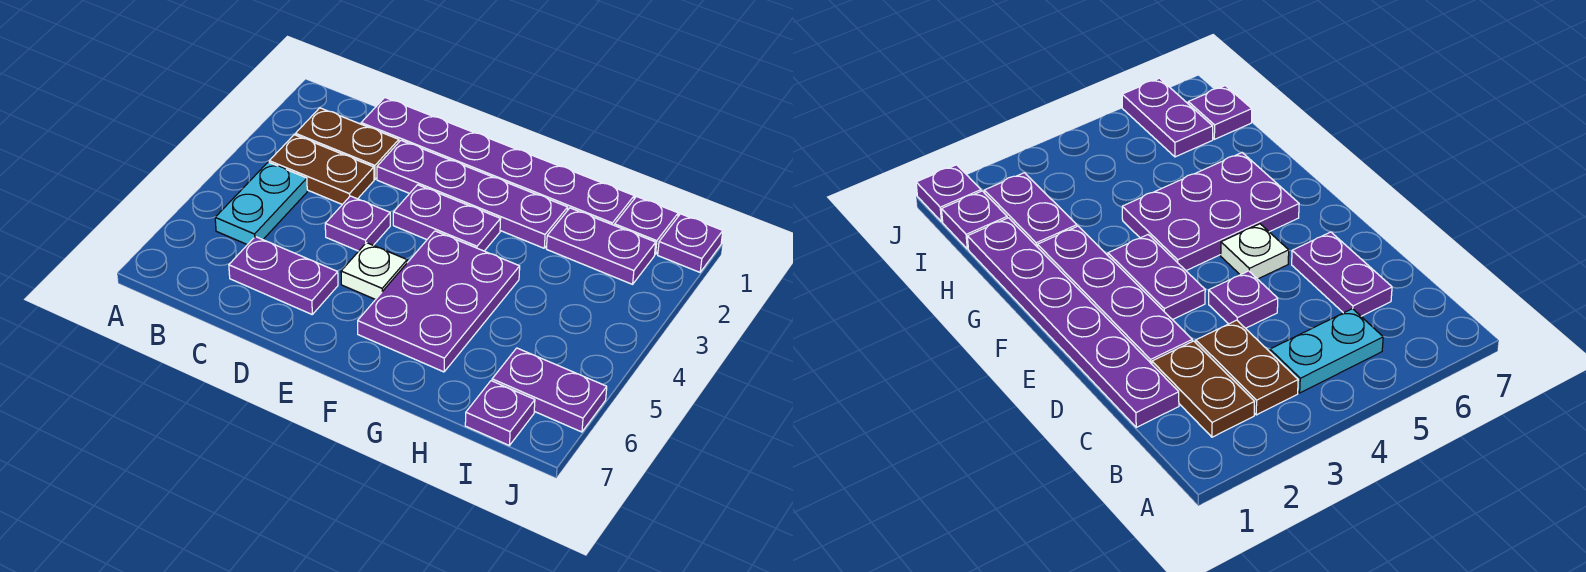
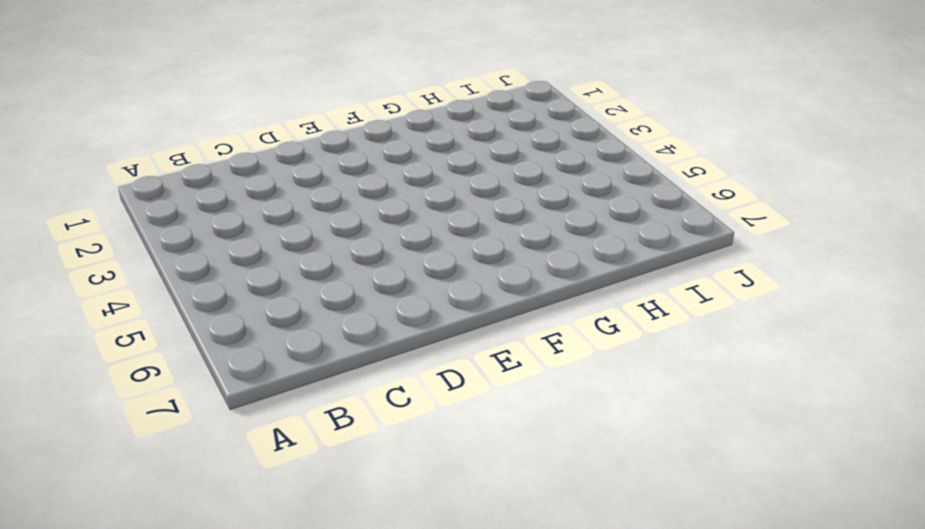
none -> brown plate B2:C2 level 1
none -> brown plate B3:C3 level 1
none -> cyan plate B4:B5 level 1

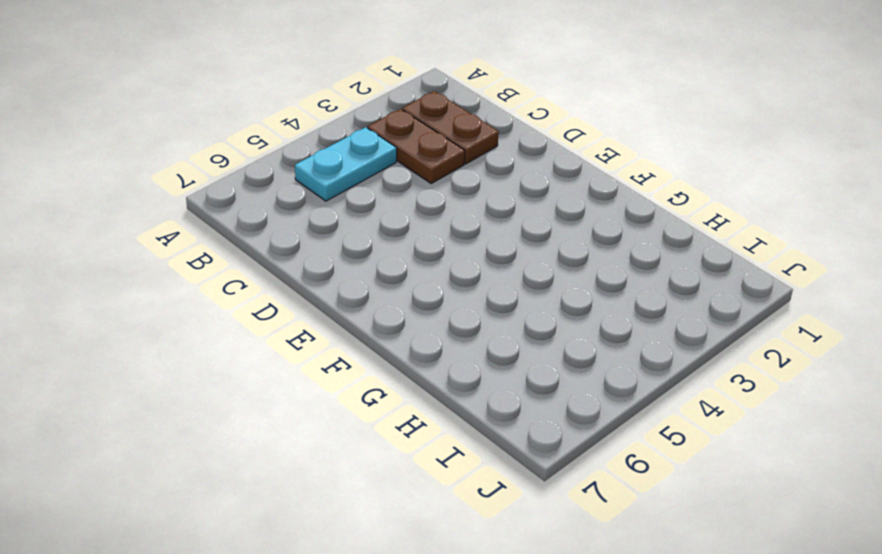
none -> purple plate C1:H1 level 1
none -> purple plate C6:D6 level 1
none -> purple plate D2:G2 level 1

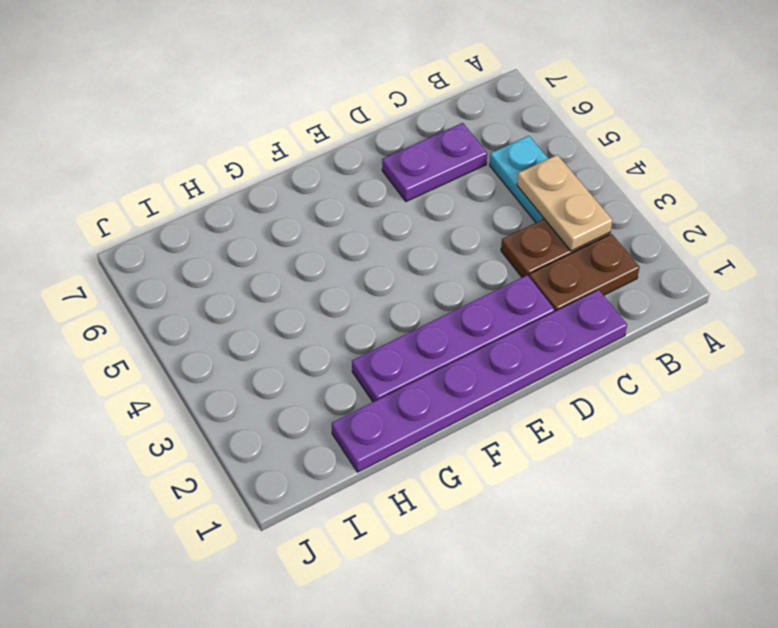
tan plate B3:B4 level 2 -> none
none -> purple plate D4 level 1
none -> purple plate E3:F3 level 1
none -> white plate E5 level 1

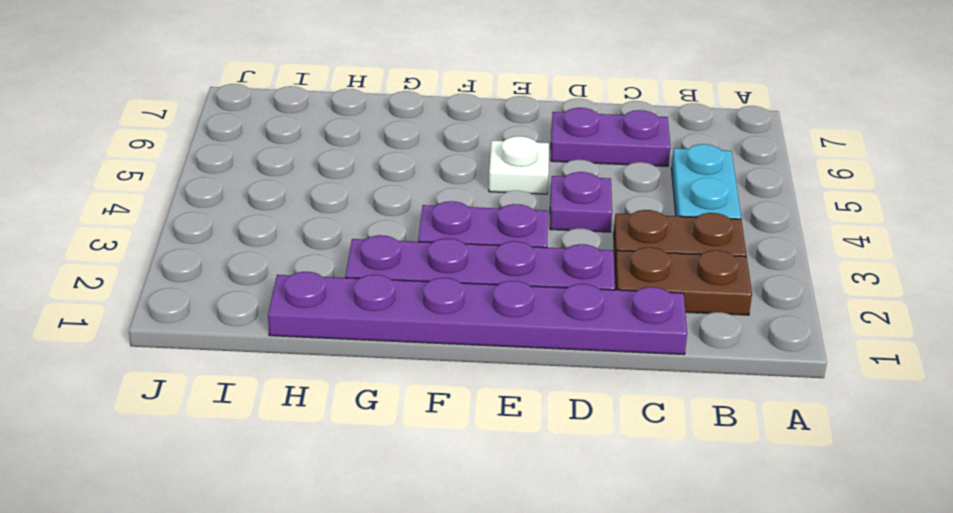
none -> purple plate F4:G6 level 1
none -> purple plate H2:I2 level 1
none -> purple plate I1 level 1

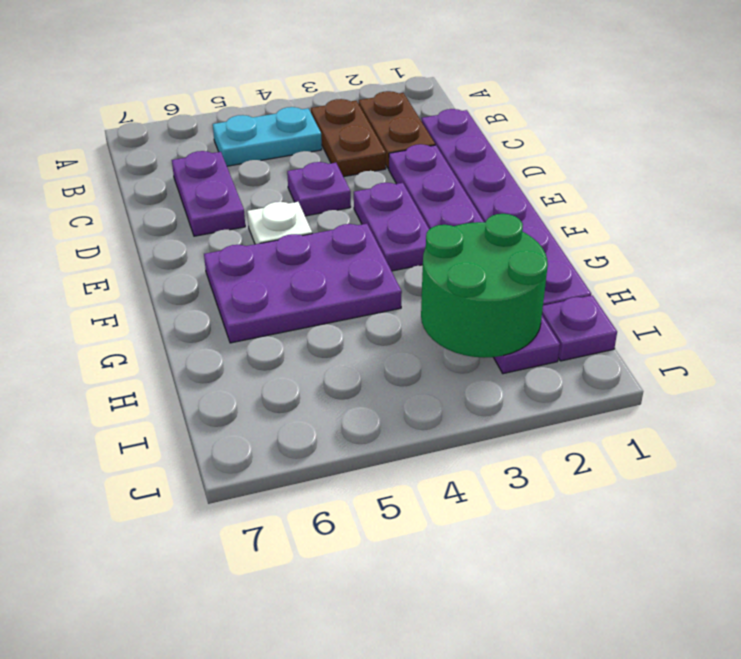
green round brick H2:I3 level 2 -> none
none -> purple plate I6:J6 level 1
none -> purple plate I7 level 1
none -> purple plate J1 level 1

